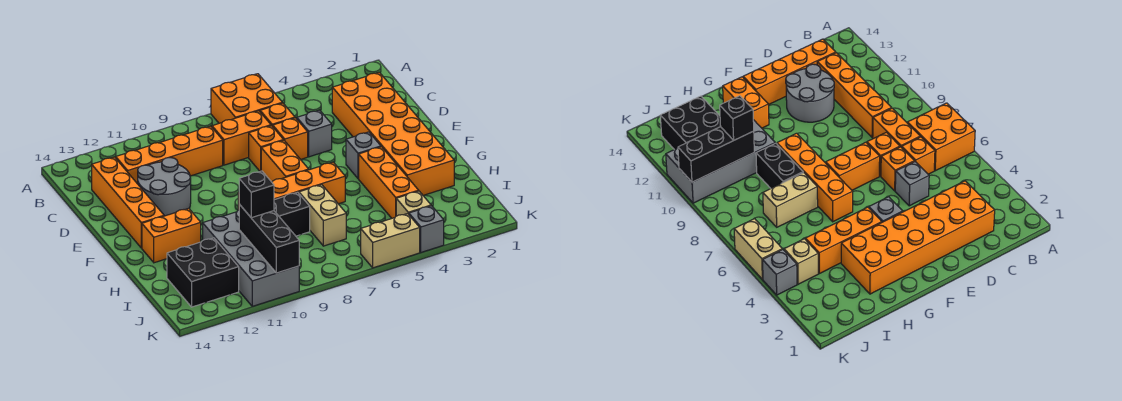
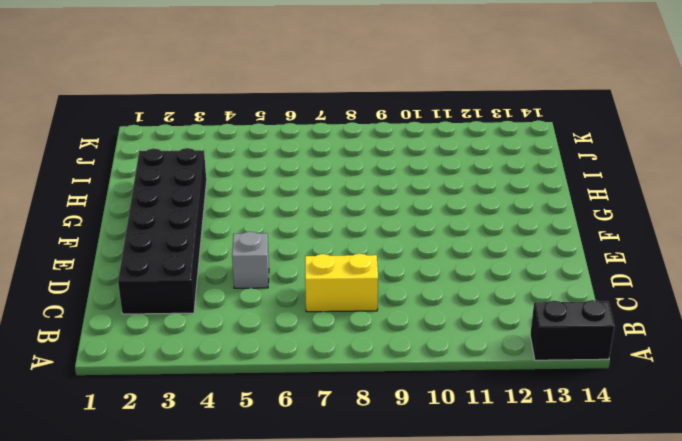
black brick A13:A14 level 1 -> black brick H8:H9 level 1
black brick C2:H3 level 1 -> orange brick C2:H3 level 1
yellow brick C7:C8 level 1 -> orange brick C7:C8 level 1
none -> orange brick A6:B7 level 1
none -> orange brick C6 level 1
none -> orange brick C9:C12 level 1

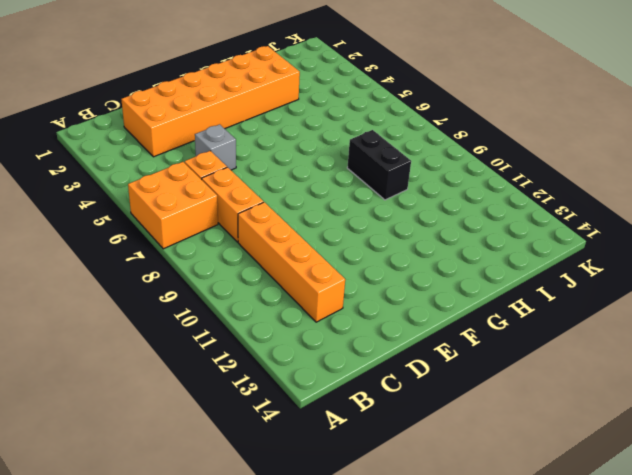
none -> orange brick C13:F13 level 1
none -> orange brick D6 level 1
none -> orange brick D7 level 1

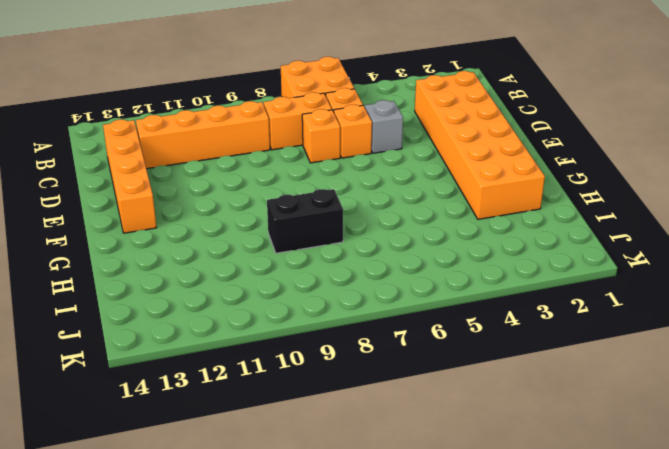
none -> grey round brick D11:E12 level 1
none -> orange brick E7:F7 level 1
none -> grey brick F4 level 1

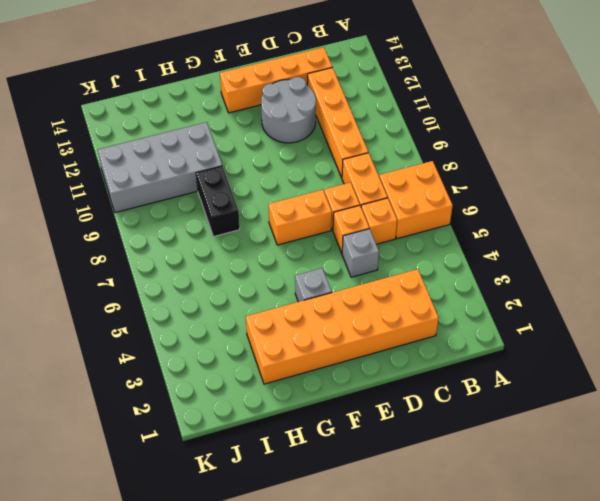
none -> orange brick G4:I4 level 1
none -> orange brick G6:G9 level 1
none -> orange brick G12:G13 level 1

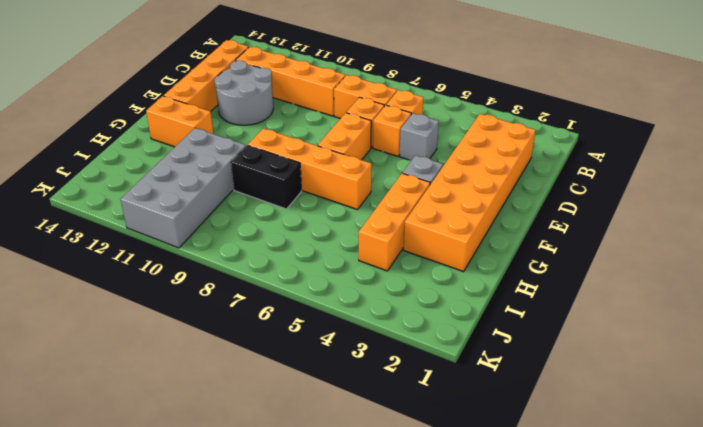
none -> orange brick A6:B7 level 1
none -> tan brick H7:I7 level 1
none -> black brick I12:J13 level 1

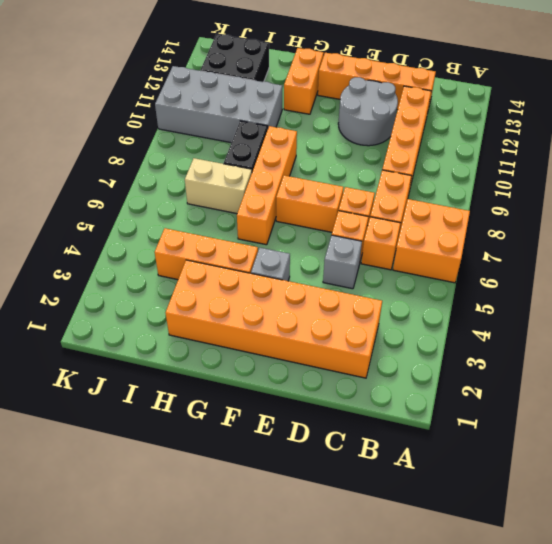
none -> tan brick J4 level 1
none -> grey brick K4 level 1
none -> tan brick K5:K6 level 1

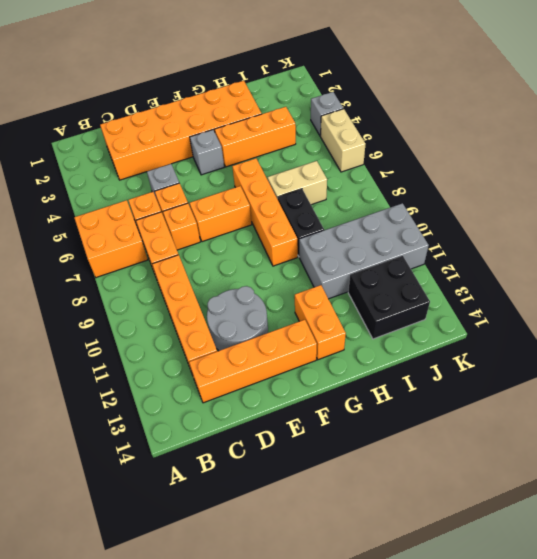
none -> tan brick J4 level 1
none -> black brick I10:K10 level 2
none -> black brick I10 level 3

